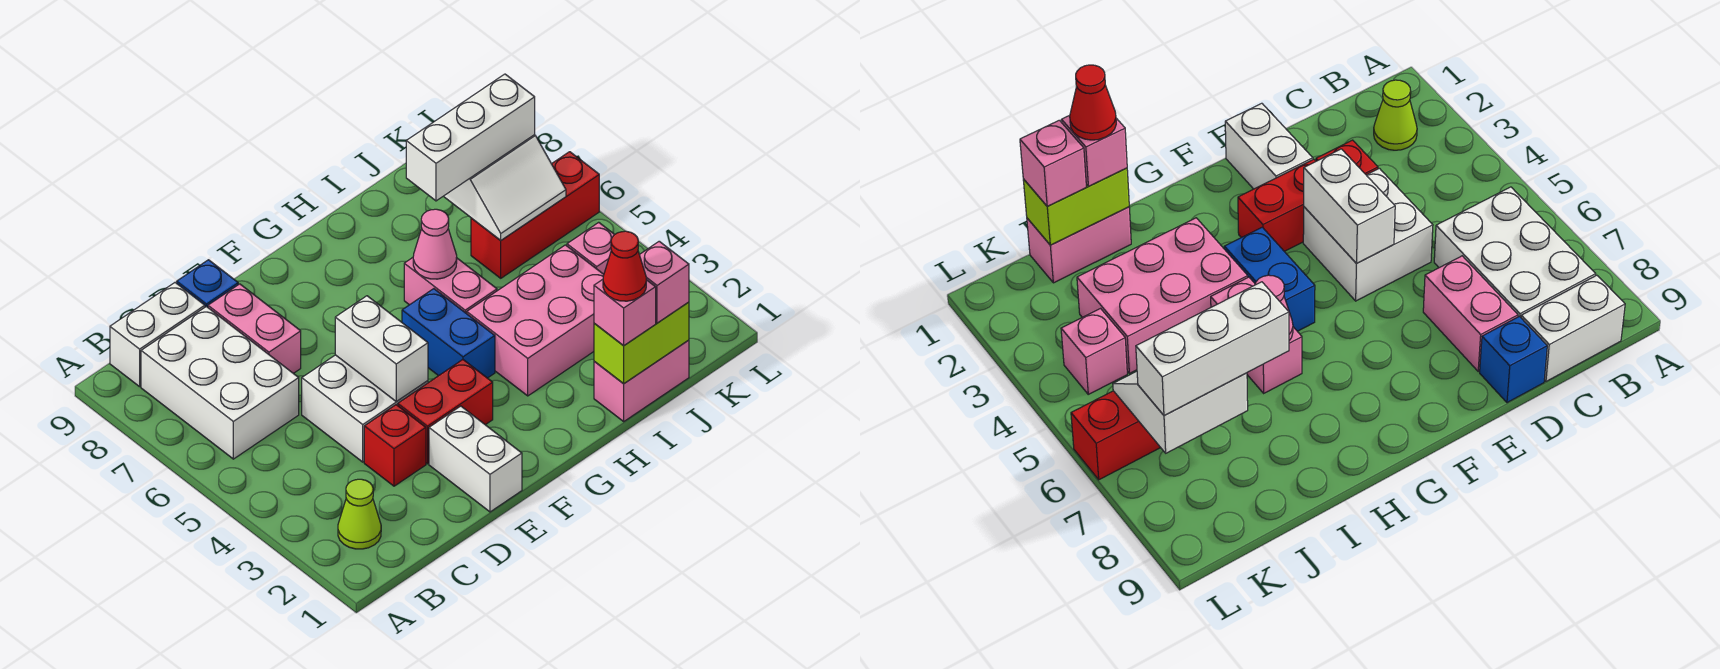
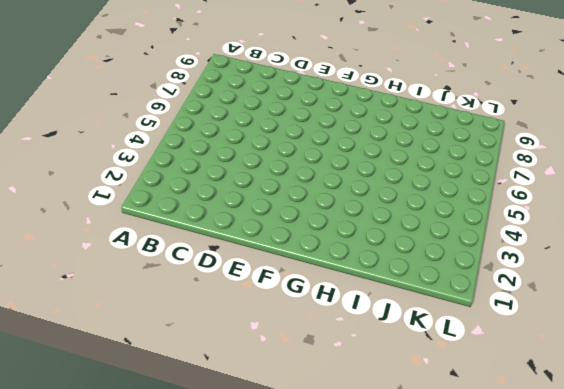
none -> lime cone B2 level 1
none -> white brick B6:C8 level 1
none -> white brick B9:C9 level 1

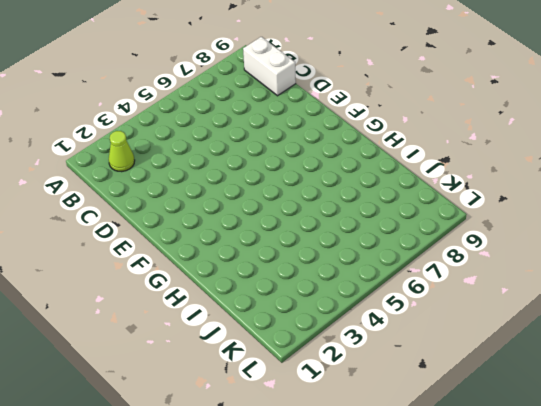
none -> white brick B6:C8 level 1
none -> red brick D3 level 1
none -> white brick D4:E5 level 1

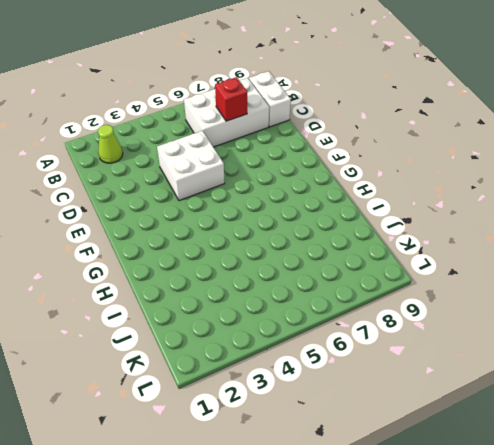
red brick C7 level 2 -> red brick D3 level 1
none -> pink brick D7:D8 level 1
none -> blue brick D9 level 1
none -> white brick E1:E2 level 1

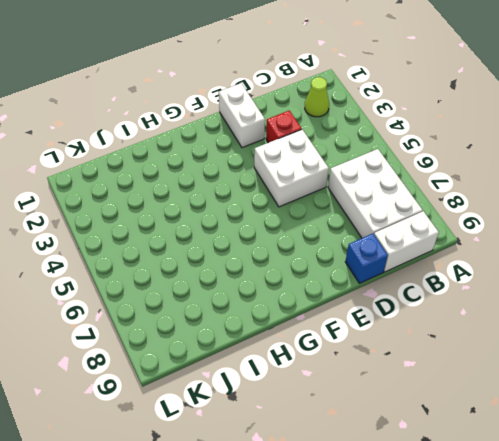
none -> pink brick D7:D8 level 1
none -> red brick E3:F3 level 1
none -> blue brick G4:G5 level 1

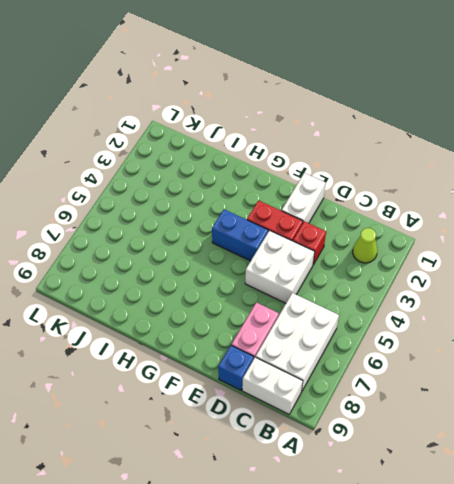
blue brick F4:G4 level 1 -> blue brick G4:G5 level 1
none -> pink brick H3:J4 level 1
none -> pink brick H5:H6 level 1
none -> pink brick I1:J1 level 1

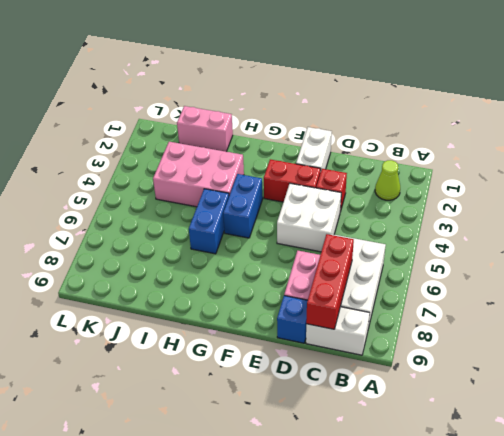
red brick C7:C9 level 2 -> red brick J6:L6 level 1
blue brick H5:H6 level 1 -> pink brick H5:H6 level 1
none -> pink brick K4 level 1
none -> white brick E4:E5 level 2
none -> pink cone H6 level 2

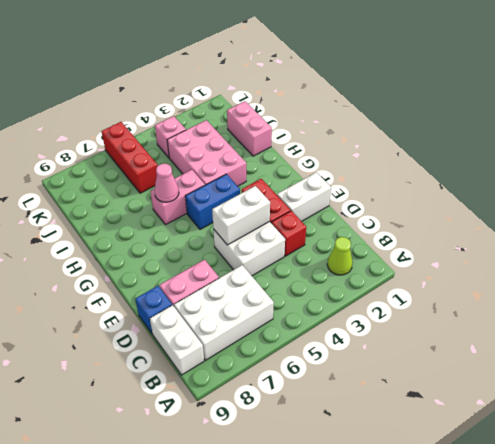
none -> lime brick I1:J1 level 2
none -> white slope J6:K7 level 2 top 7
none -> pink brick I1 level 3

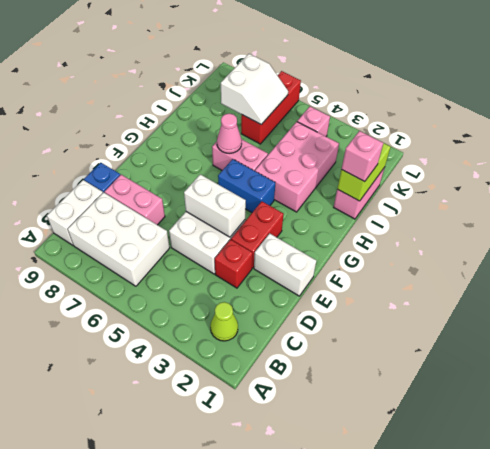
none -> white brick I7:K7 level 3
none -> pink brick J1 level 3
none -> red cone I1 level 4

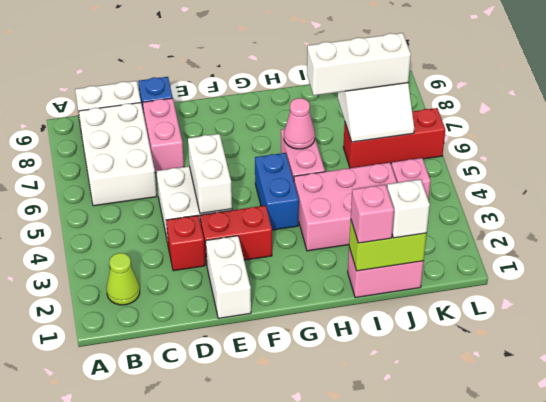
white brick J1 level 3 -> pink brick J1 level 3
none -> red cone I1 level 4

